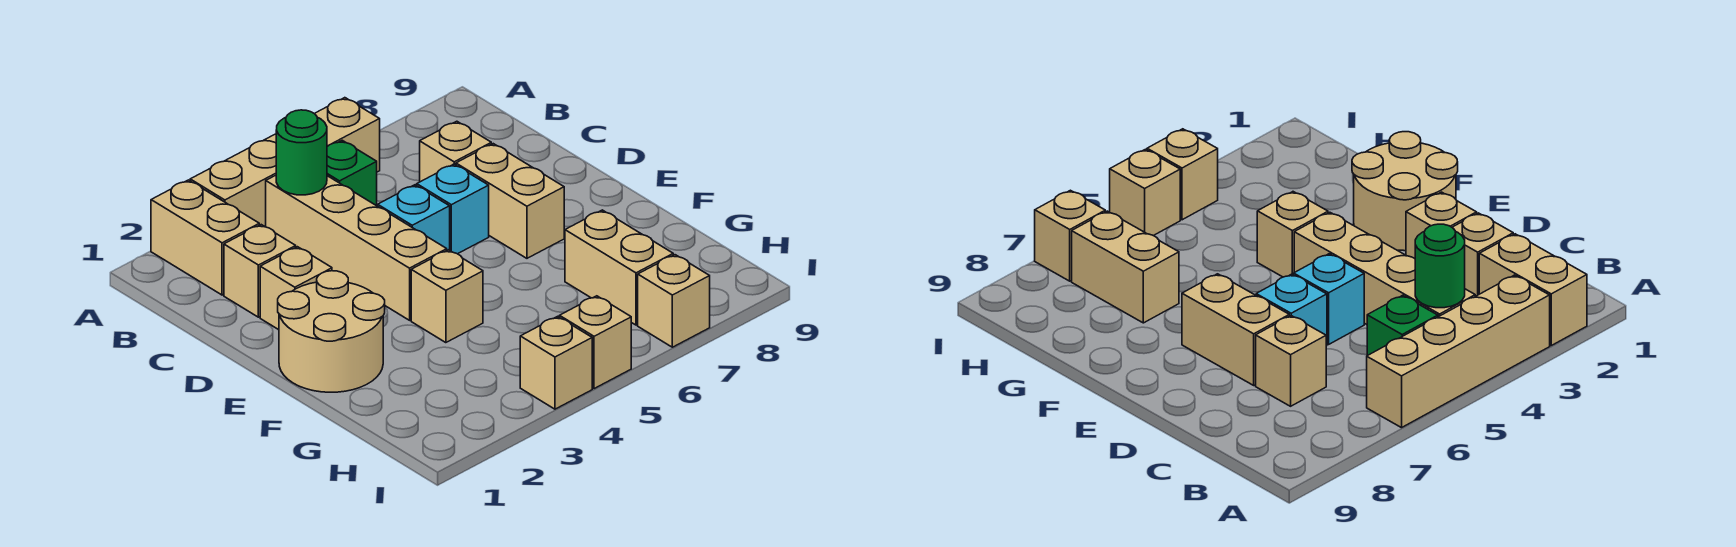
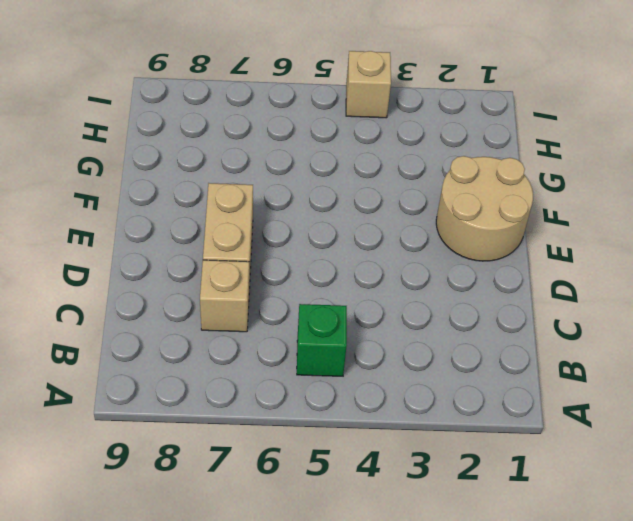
none -> tan brick A2:B2 level 1
none -> tan brick A3:A6 level 1
none -> tan brick B4:E4 level 1

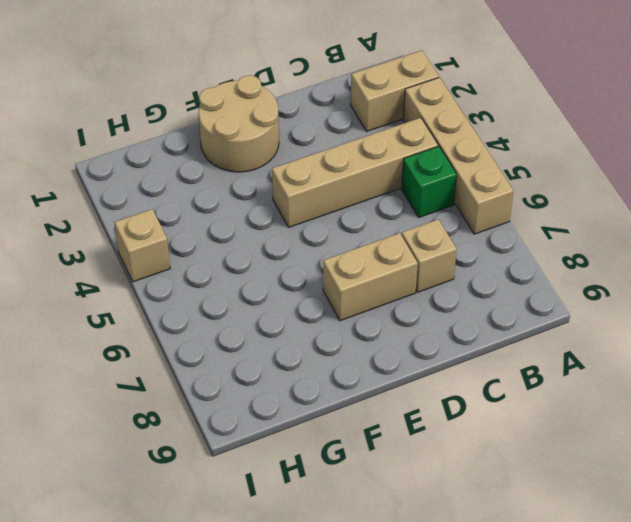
none -> tan brick C2 level 1
none -> tan brick D2 level 1
none -> cyan brick D5 level 1

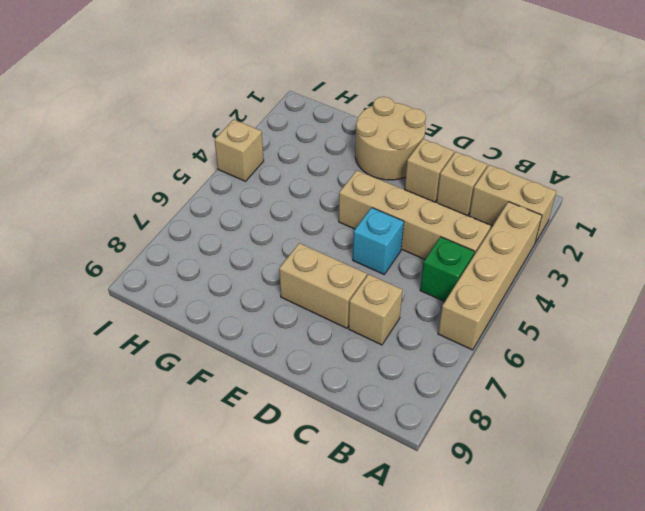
none -> cyan brick D6 level 1
none -> tan brick F4 level 1
none -> tan brick G7:H7 level 1

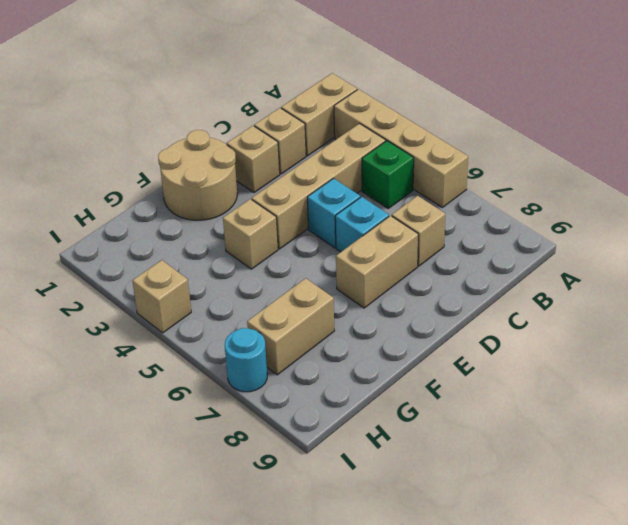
cyan round brick I7 level 1 -> tan brick I7 level 1
none -> tan brick I5 level 1
none -> green round brick B4 level 2

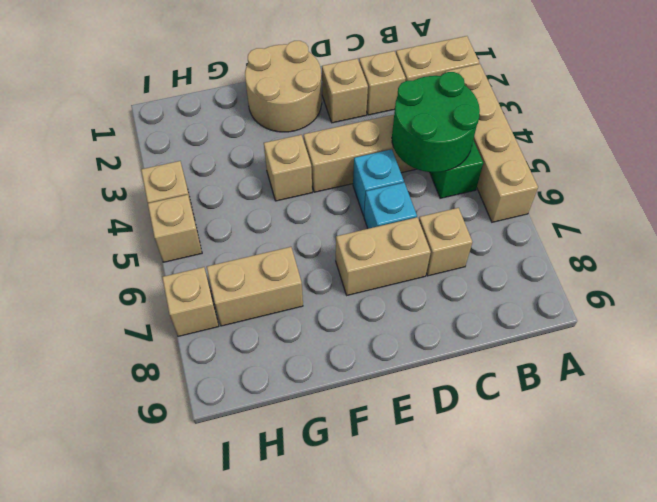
green round brick B4:C5 level 2 -> green round brick B4 level 2

